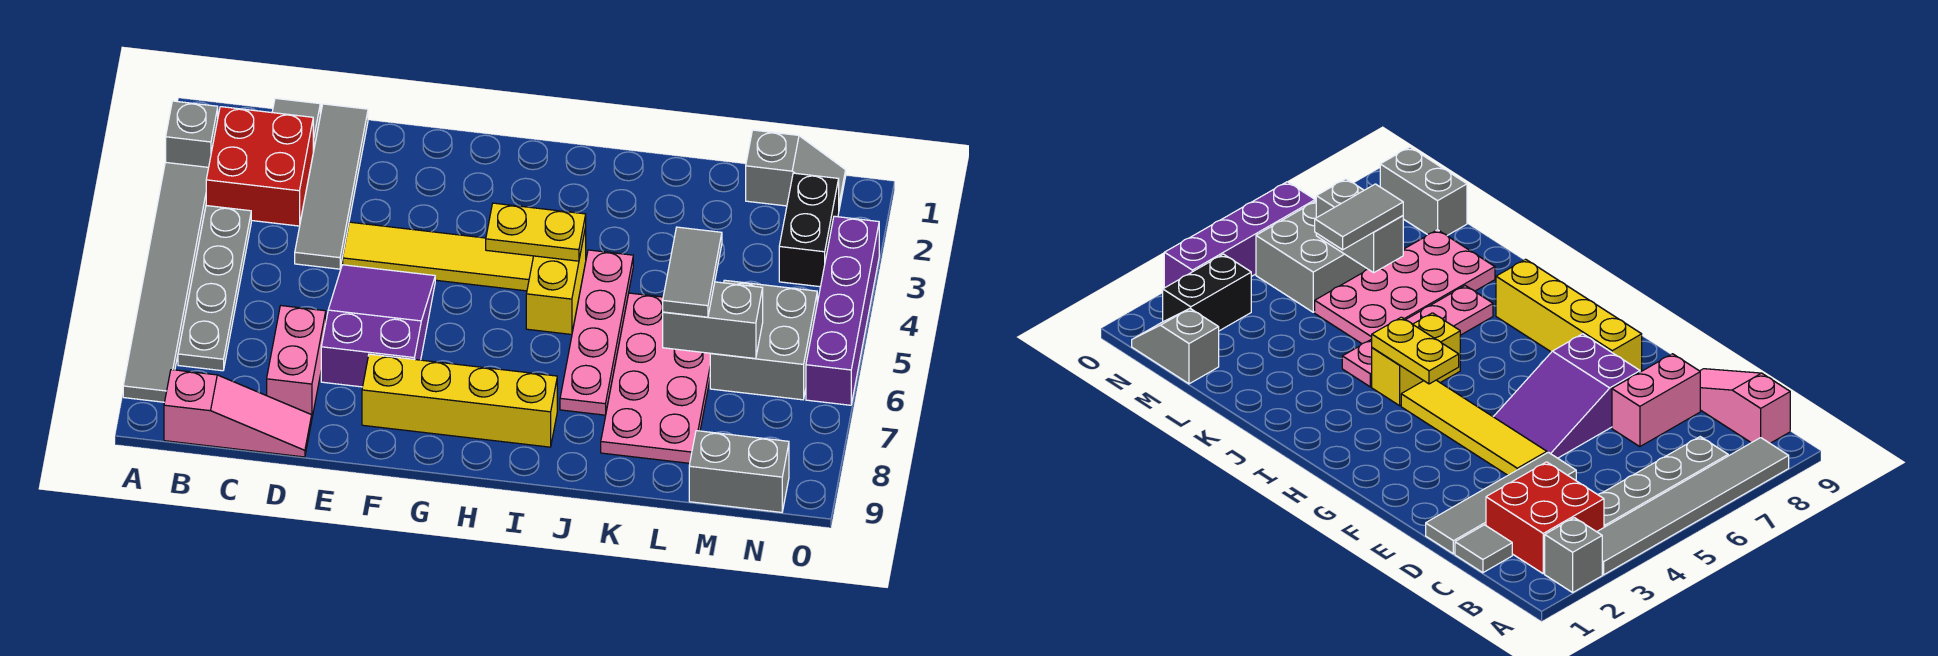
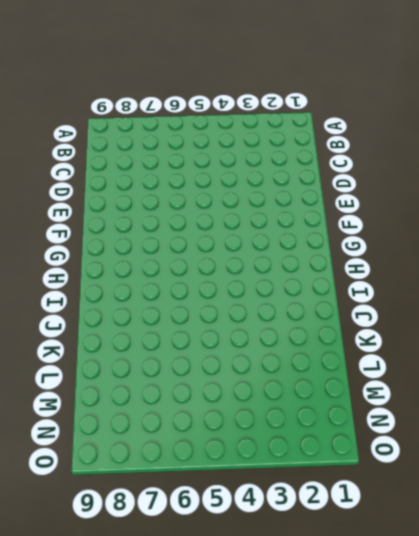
none -> grey brick A2 level 1
none -> grey tile A3:A8 level 1
none -> red brick B2:C3 level 1

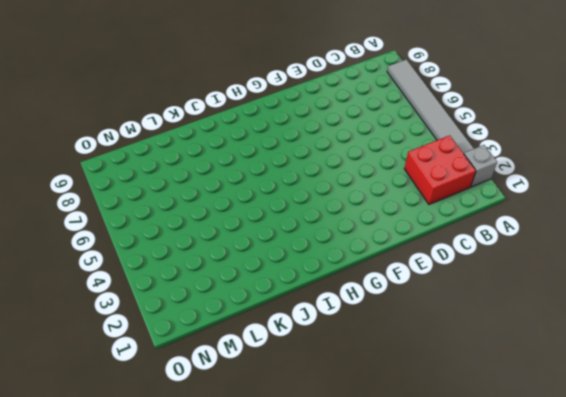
none -> grey plate B4:B7 level 1
none -> pink slope B9:D9 level 1 top B
none -> grey tile C1 level 1

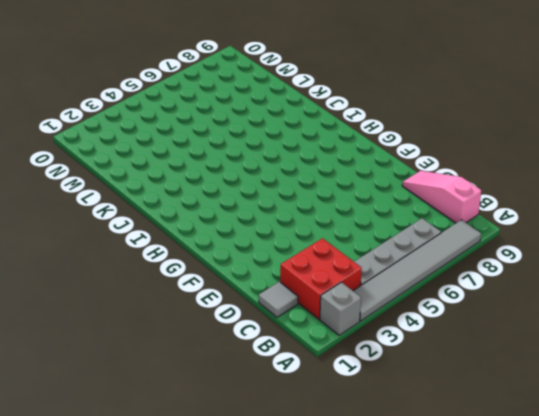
none -> grey tile D1:D4 level 1
none -> pink brick D7:D8 level 1
none -> yellow tile E4:H4 level 1

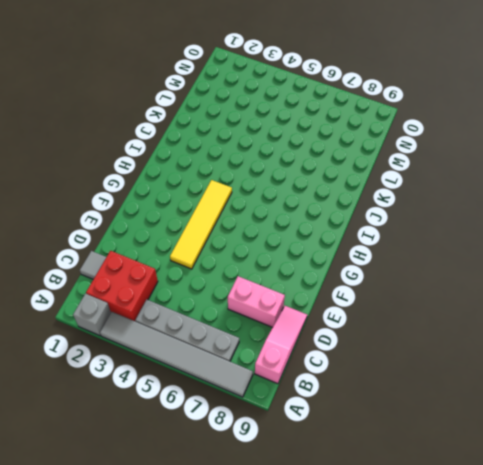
none -> grey tile D1:D4 level 1
none -> purple slope E5:F7 level 1 top 7
none -> yellow brick F8:I8 level 1

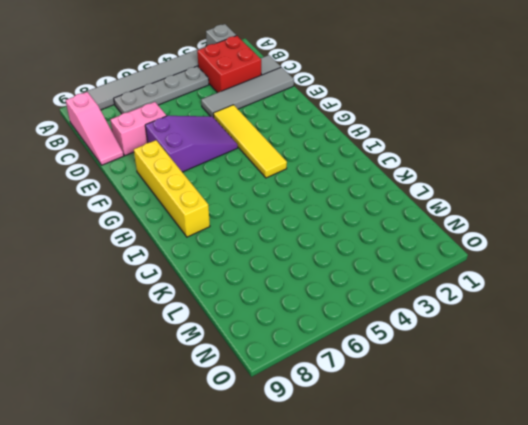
none -> yellow brick I4:I5 level 1
none -> pink plate J4:J7 level 1
none -> pink plate K5:L8 level 1

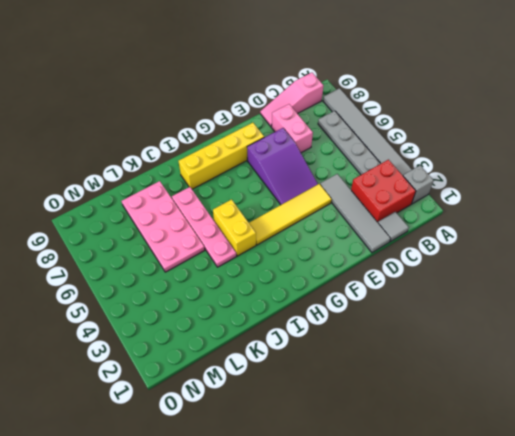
none -> grey slope M1:N1 level 1 top M
none -> grey brick M5:N6 level 1
none -> grey brick M9:N9 level 1

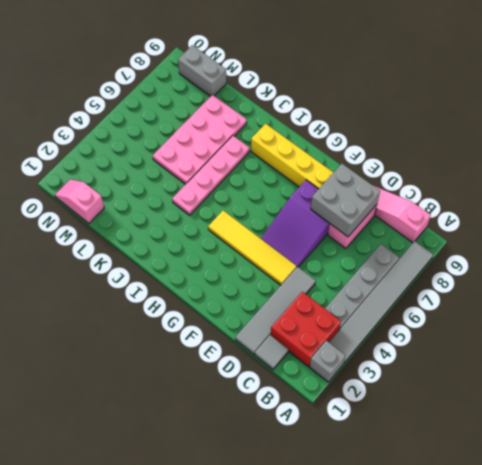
grey brick D7:E8 level 2 -> grey brick M5:N6 level 1
pink slope M1:N1 level 1 top M -> grey slope M1:N1 level 1 top M
none -> yellow brick I4:I5 level 1
none -> black brick N2:N3 level 1
none -> purple brick O3:O6 level 1

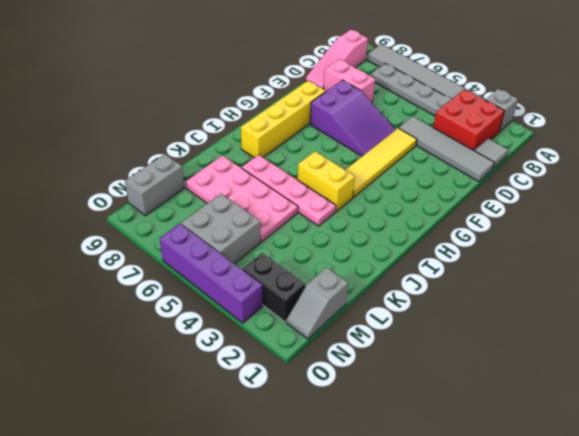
none -> yellow plate H4:I4 level 2
none -> grey brick L6:M6 level 2
none -> grey tile L5:L6 level 3

